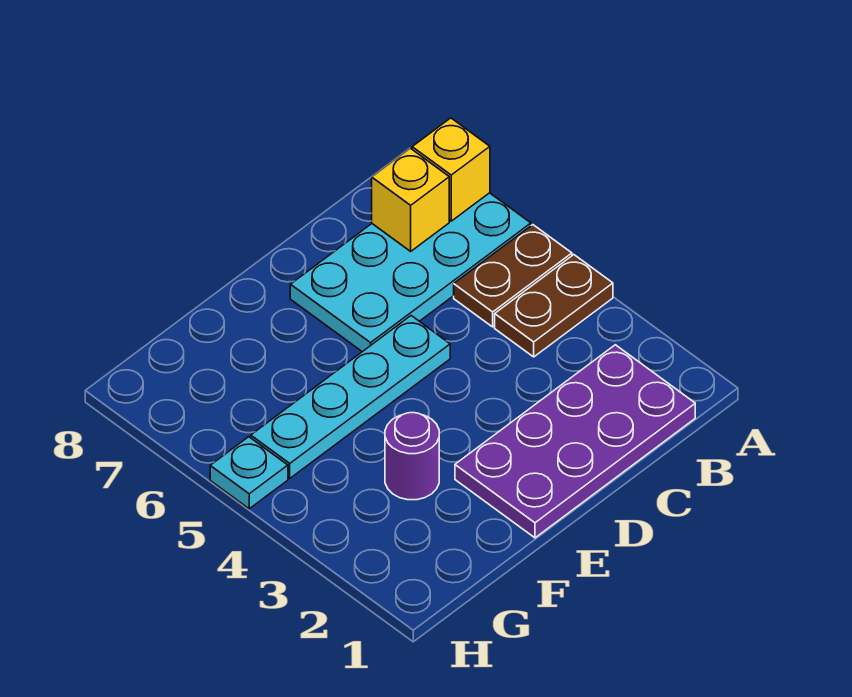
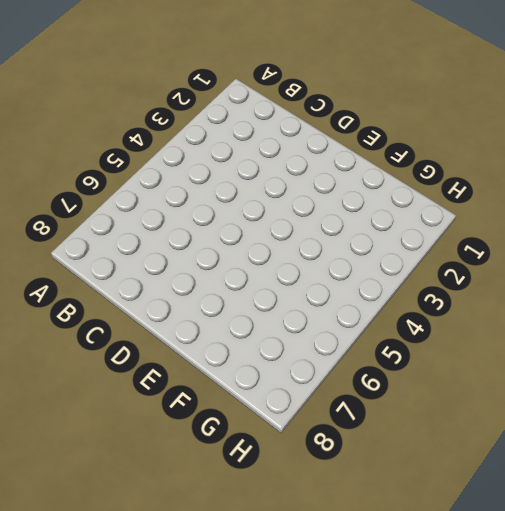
none -> brown plate A4:B4 level 1
none -> brown plate A5:B5 level 1

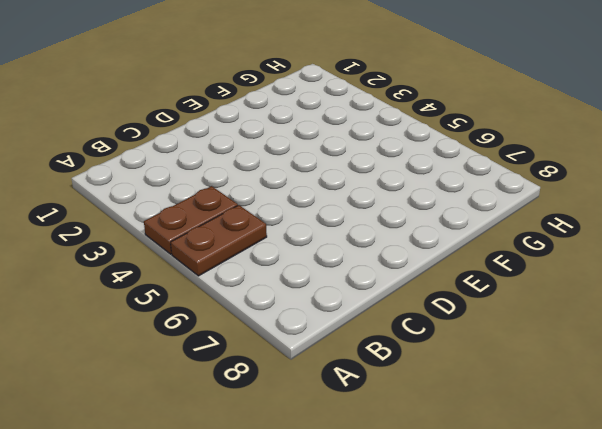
none -> cyan plate A6:D7 level 1
none -> purple plate B1:E2 level 1

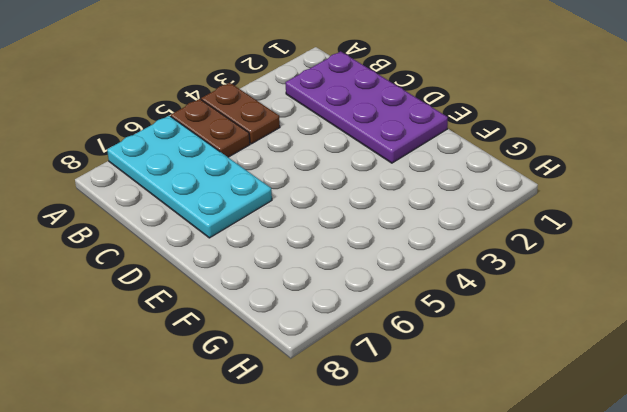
none -> cyan plate D5:G5 level 1
none -> purple round brick F3 level 1

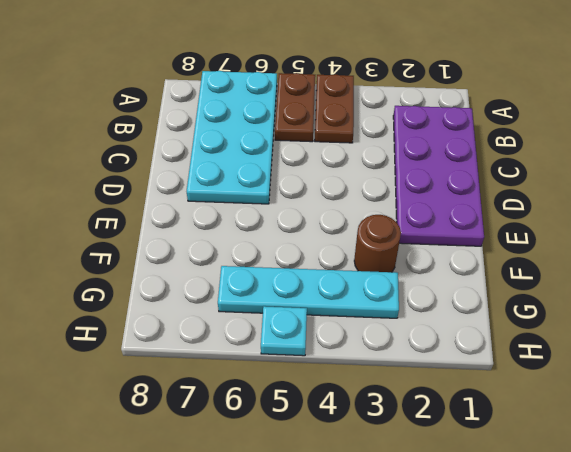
brown round brick F3 level 1 -> purple round brick F3 level 1
cyan plate G3:G6 level 1 -> cyan plate D5:G5 level 1
none -> yellow brick A7 level 2
none -> yellow brick B7 level 2

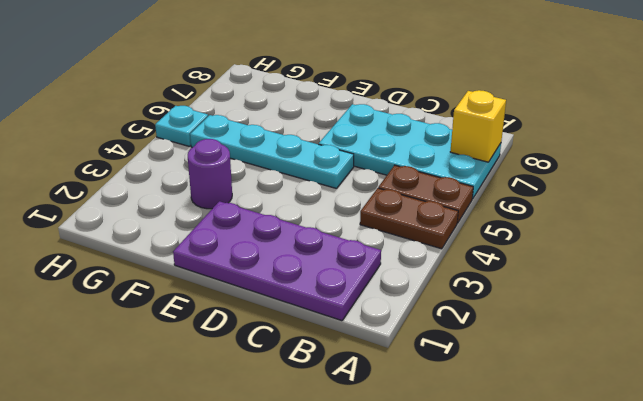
none -> yellow brick B7 level 2

